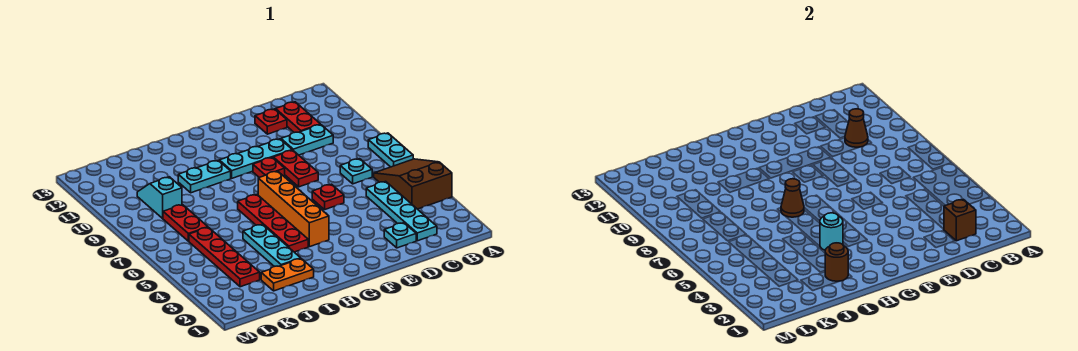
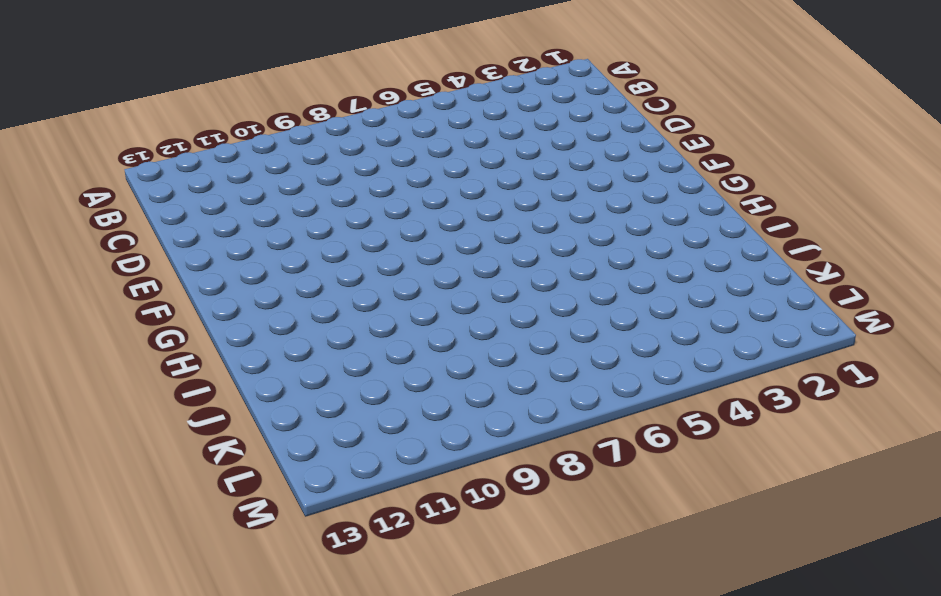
none -> brown slope A4:B6 level 1 top 4
none -> cyan plate A7:A8 level 1
none -> cyan plate C2:C5 level 1

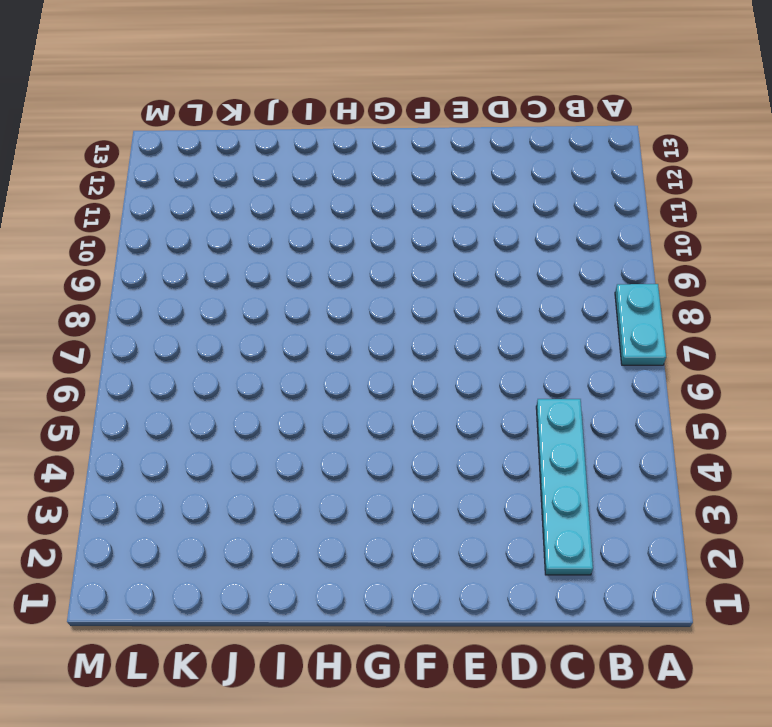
none -> brown slope A4:B6 level 1 top 4
none -> cyan plate C7 level 1
none -> cyan plate C10:D10 level 1

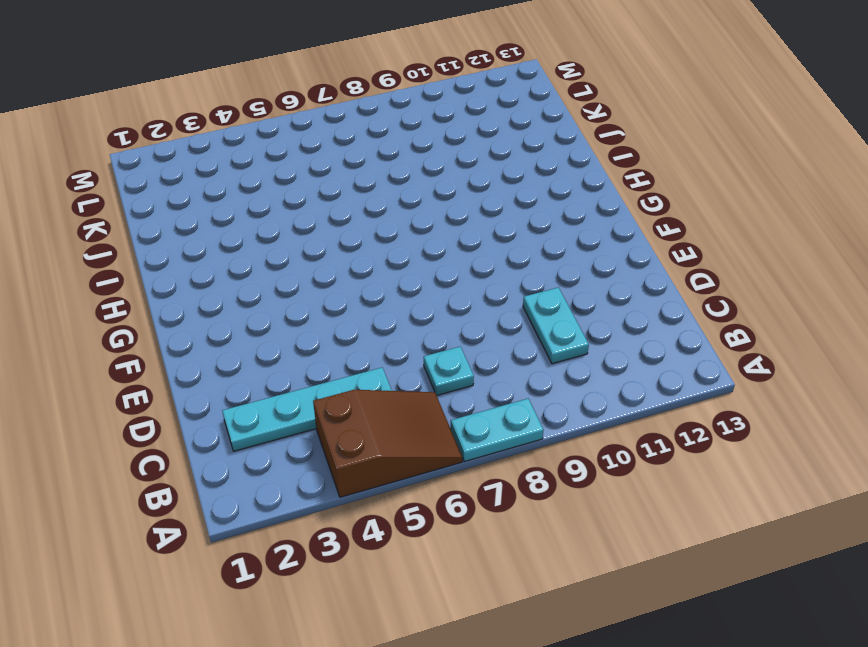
none -> red plate C11:C12 level 1
none -> cyan plate D2 level 1
none -> red plate D12 level 1

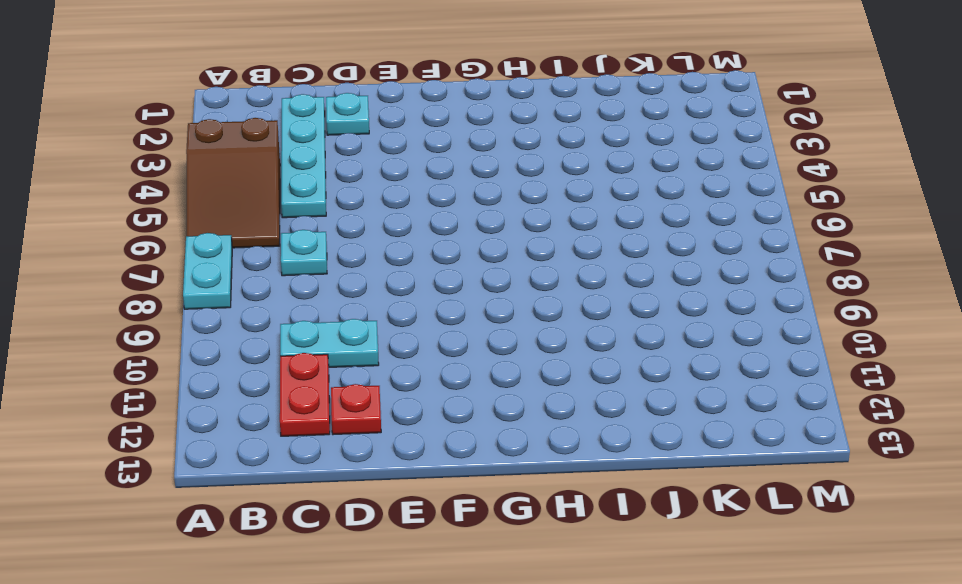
none -> red plate E6 level 1
none -> red plate E8:E9 level 1
none -> cyan plate E10:G10 level 1

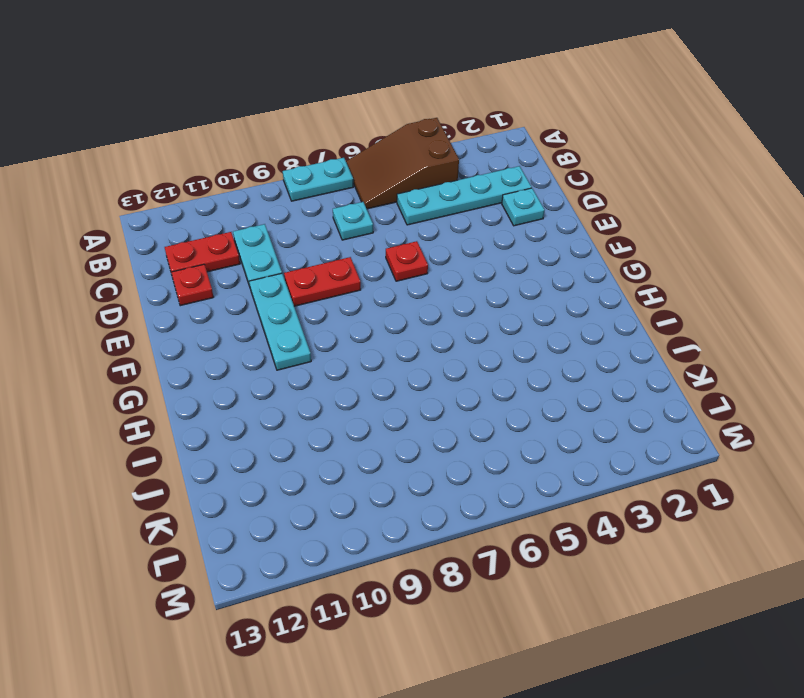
none -> red plate F9 level 1
none -> orange brick G4:G7 level 1
none -> red plate H4:H7 level 1

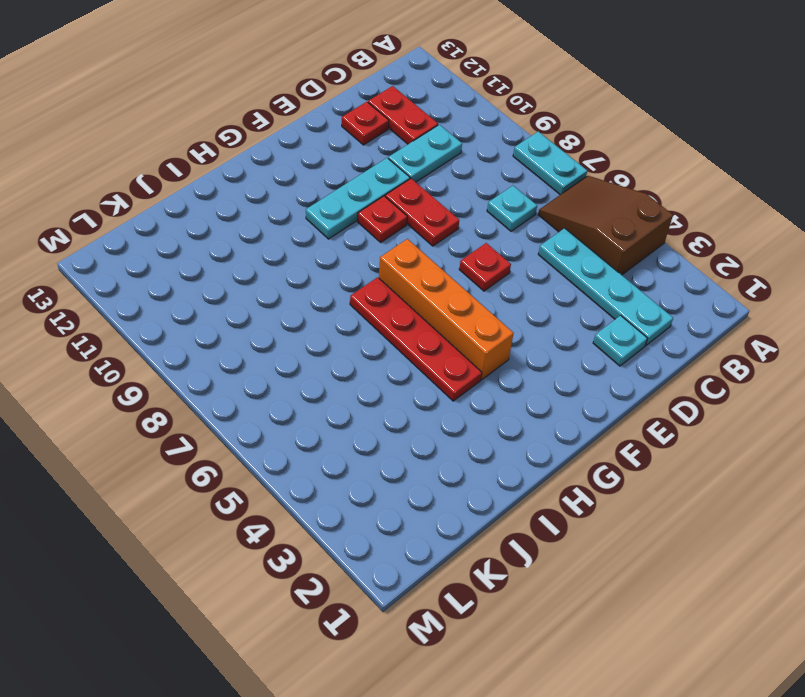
none -> cyan plate H10:I10 level 1
none -> orange plate I2:J2 level 1
none -> cyan plate I3:I5 level 1

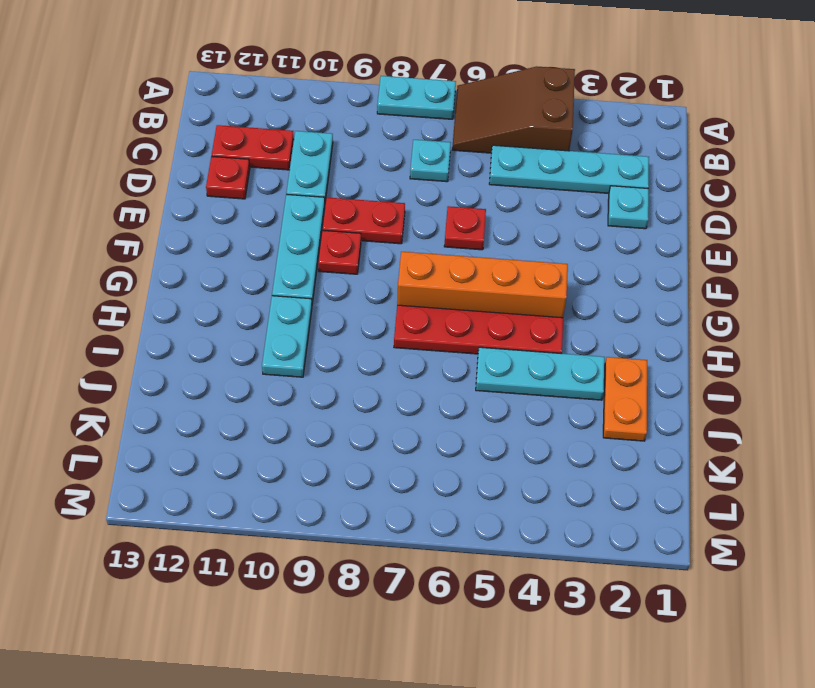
none -> red plate K3:K6 level 1
none -> red plate K7:K8 level 1
none -> cyan slope K9:K10 level 1 top 9

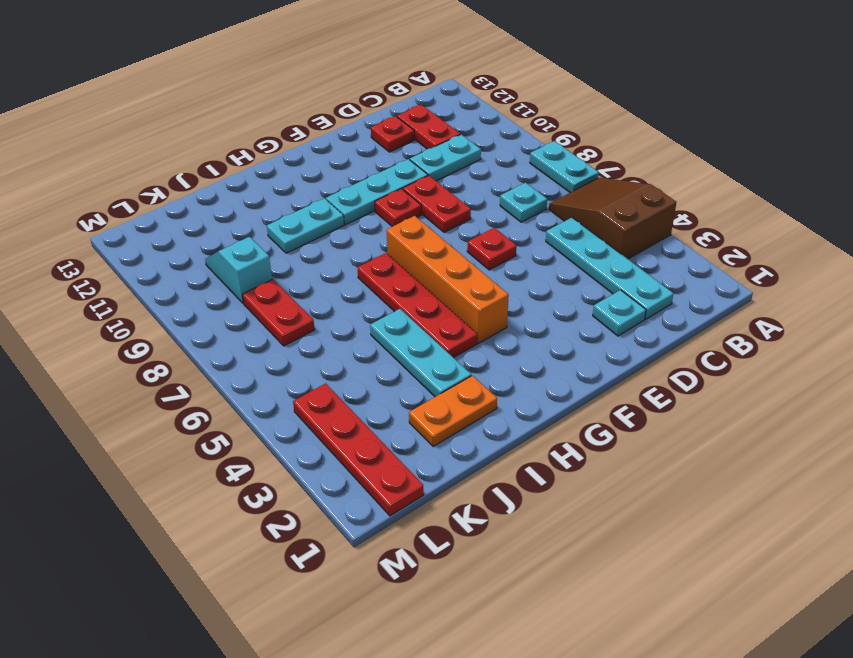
red plate L1:L4 level 1 -> red plate K3:K6 level 1
none -> brown brick C2 level 2
none -> brown cone C10 level 2
none -> cyan round brick H4 level 2

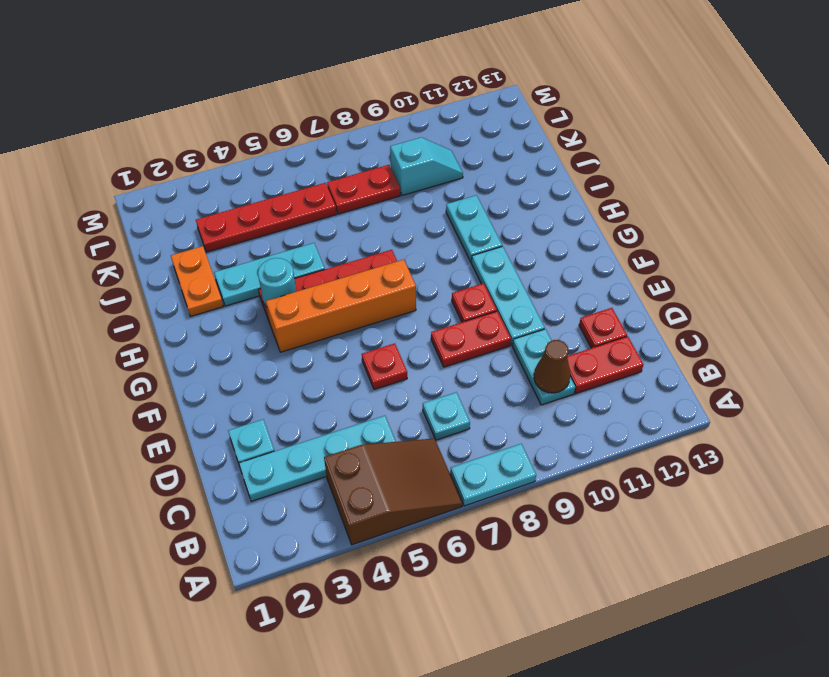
none -> brown brick C2 level 2
none -> brown cone H7 level 2
none -> brown round brick I2 level 2

